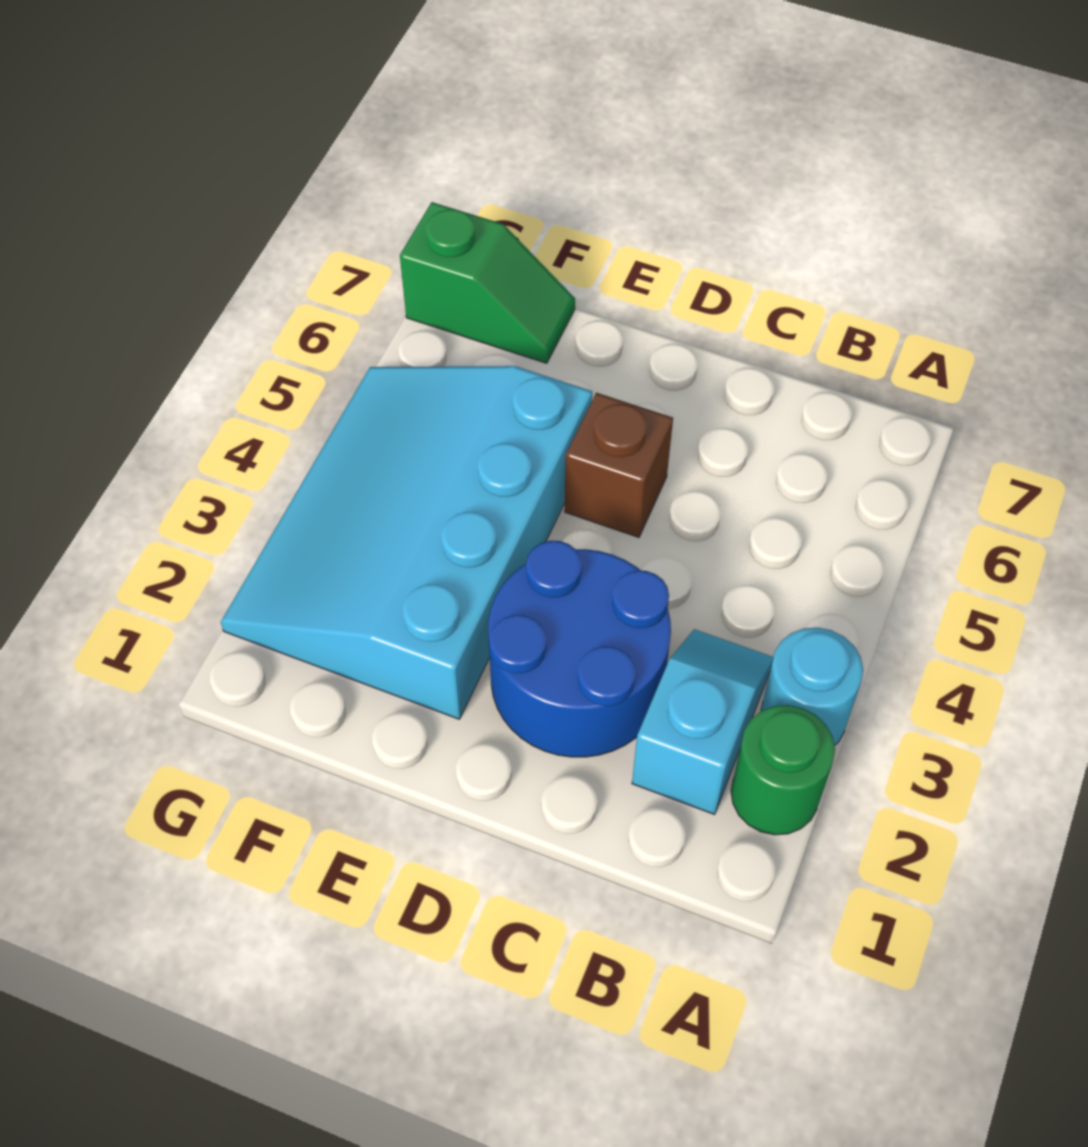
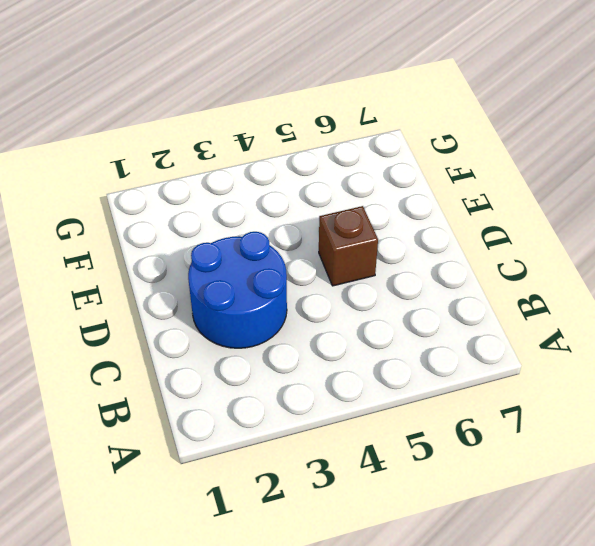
none -> green round brick A2 level 1
none -> cyan round brick A3 level 1

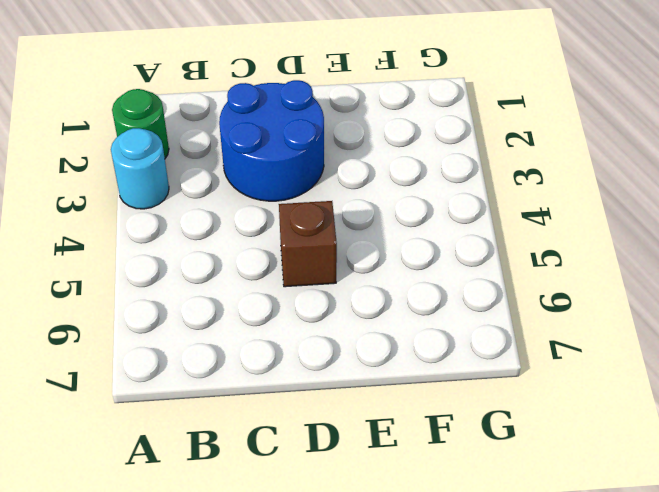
none -> cyan slope B2:B3 level 1 top 2
none -> cyan slope E2:G5 level 1 top E

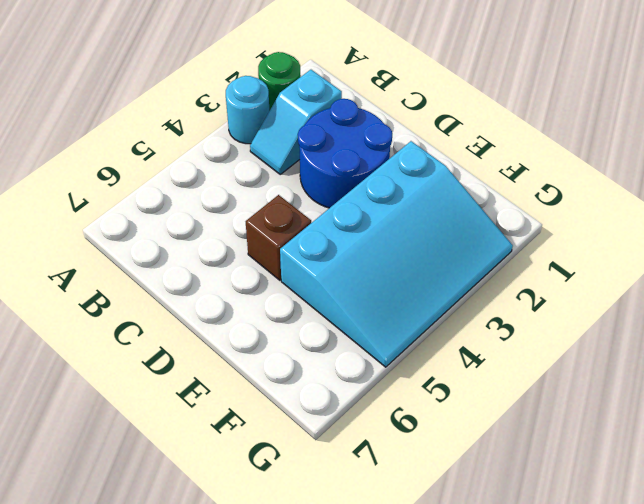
none -> green slope F7:G7 level 1 top G

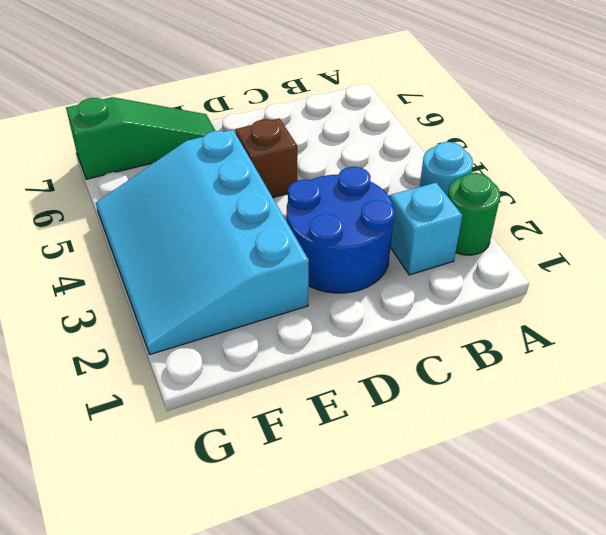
green slope E7:G7 level 1 top G -> green slope F7:G7 level 1 top G

